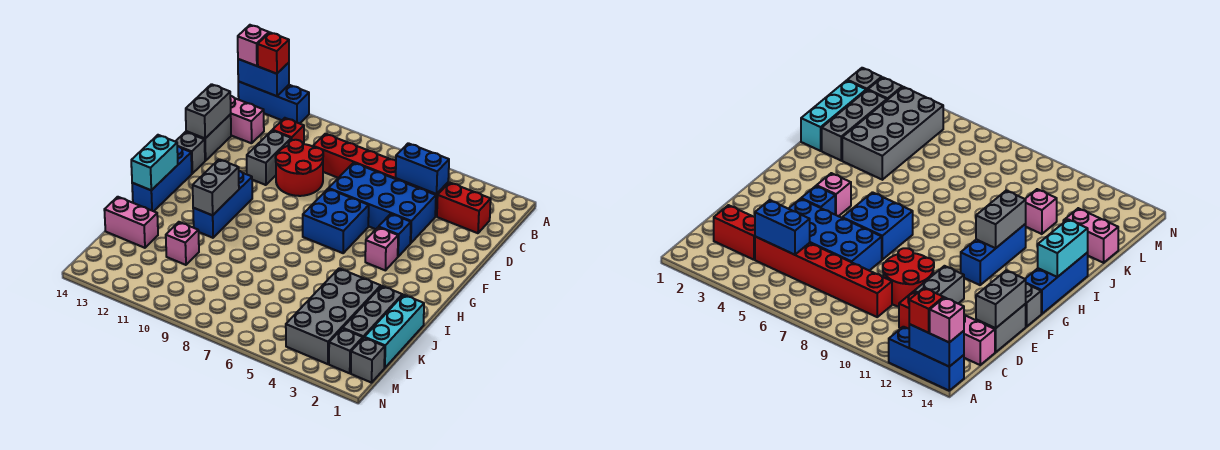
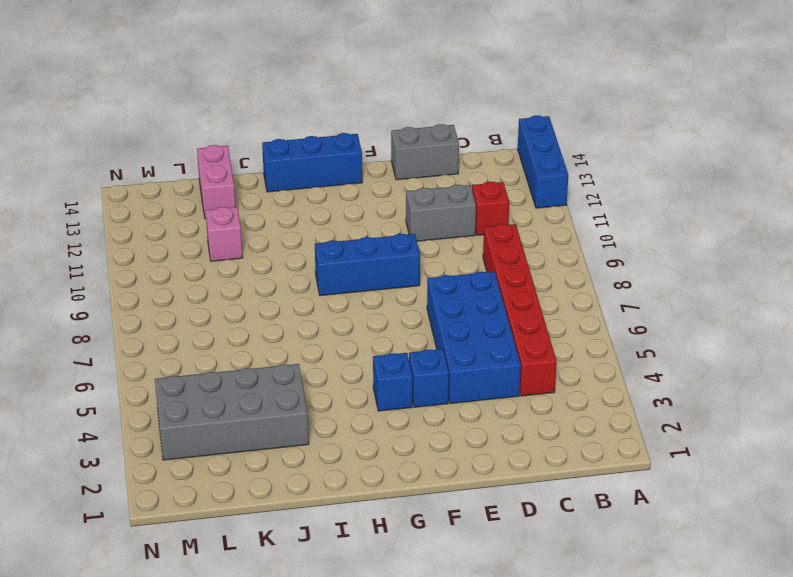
blue brick F9:H9 level 1 -> blue brick G11:I11 level 1
blue brick G4 level 1 -> pink brick G4 level 1
none -> red brick C2:C3 level 1
none -> pink brick C13:C14 level 1
none -> red round brick D9:E10 level 1

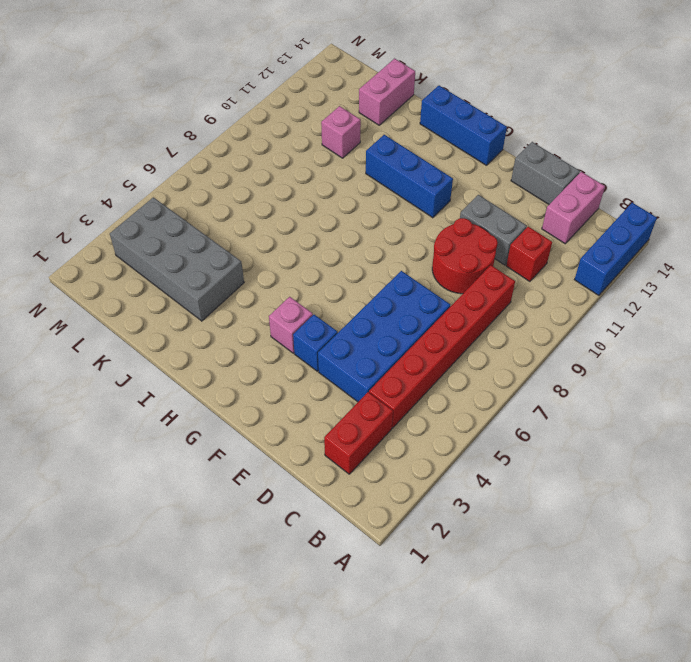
none -> blue brick F6:G7 level 1
none -> grey brick F14 level 1
none -> cyan brick J1:L1 level 1

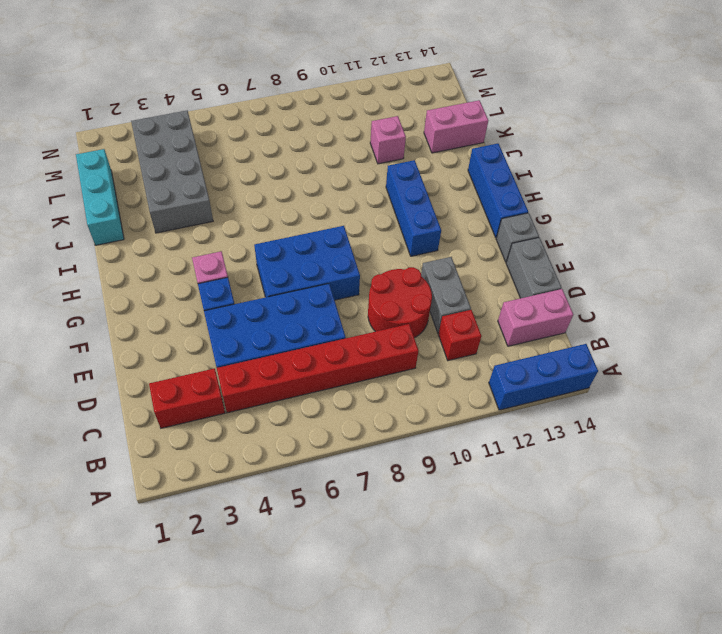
blue brick F6:G8 level 1 -> blue brick F6:G7 level 1
none -> grey brick J2:L2 level 1
none -> grey brick M1 level 1
none -> grey brick M2 level 1

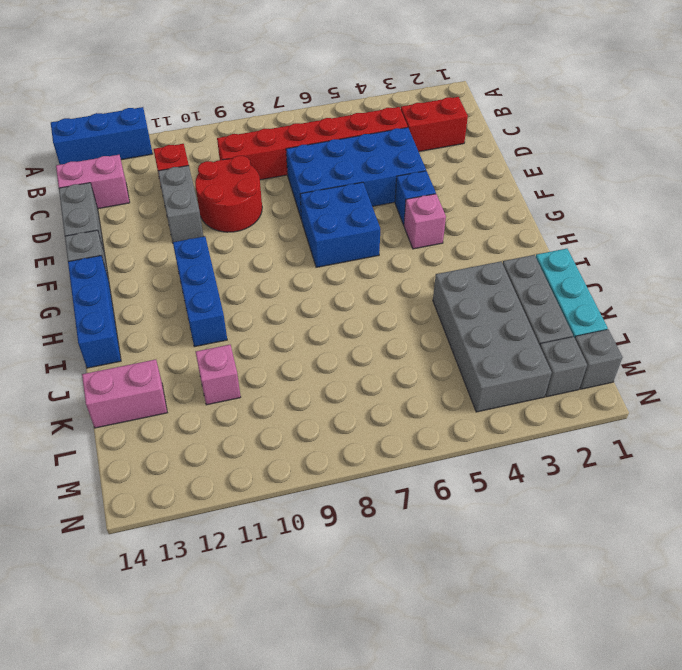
none -> blue brick A13:A14 level 2
none -> blue brick C4:C5 level 2
none -> grey brick D14:E14 level 2

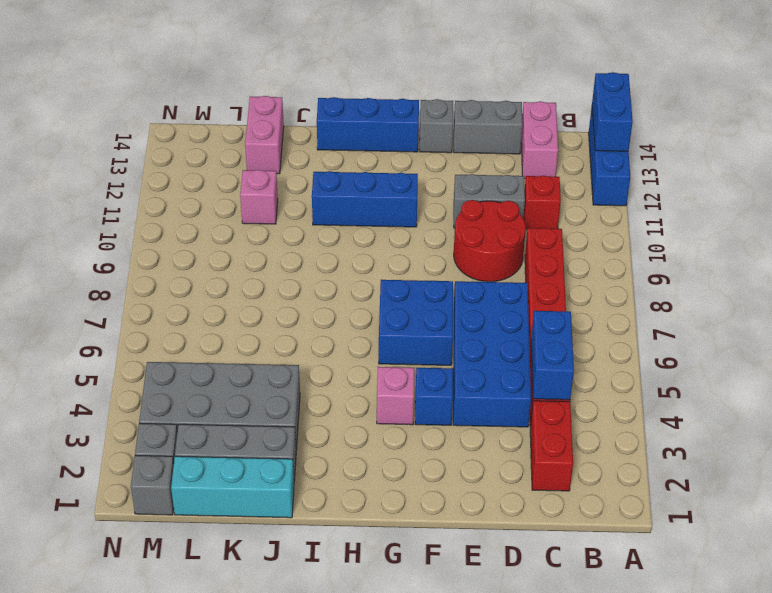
none -> grey brick D14:E14 level 2
none -> grey brick H11:I11 level 2
none -> cyan brick H14:I14 level 2

